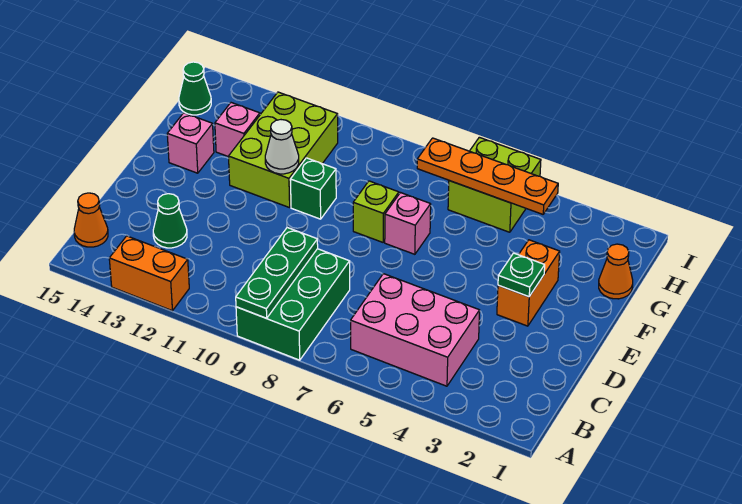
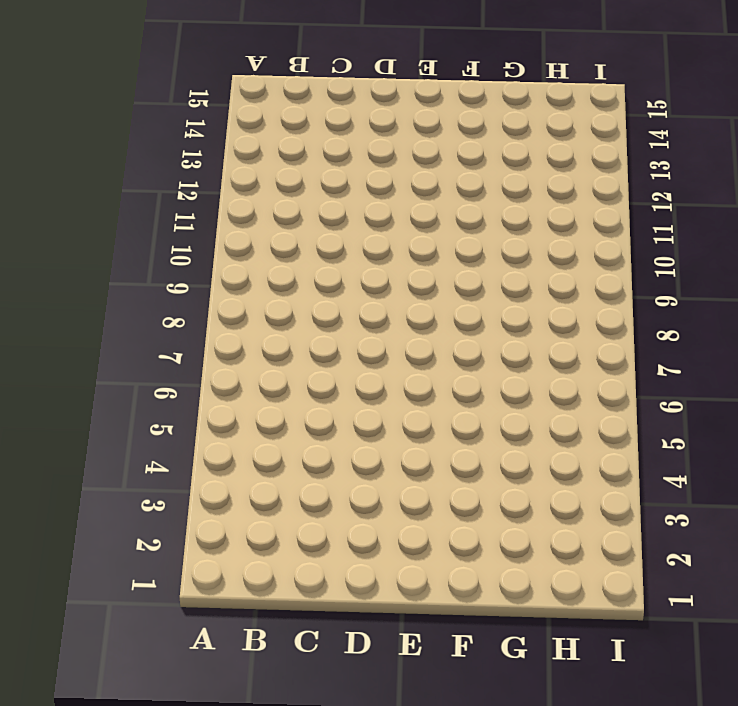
none -> green brick A8:C9 level 1
none -> orange brick A12:A13 level 1
none -> pink brick B4:C6 level 1

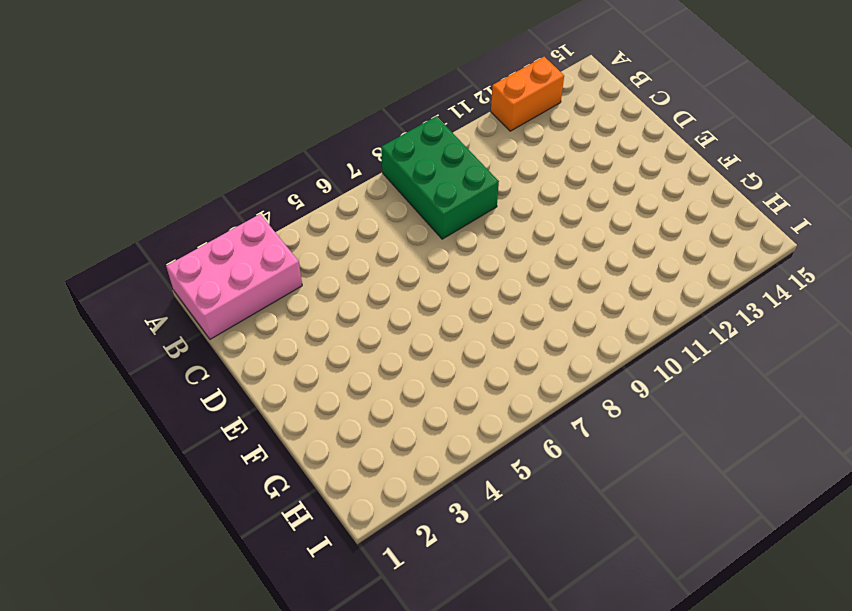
pink brick A1:B3 level 1 -> pink brick B4:C6 level 1
none -> orange cone B15 level 1
none -> green cone C13 level 1
none -> orange brick E3:F3 level 1

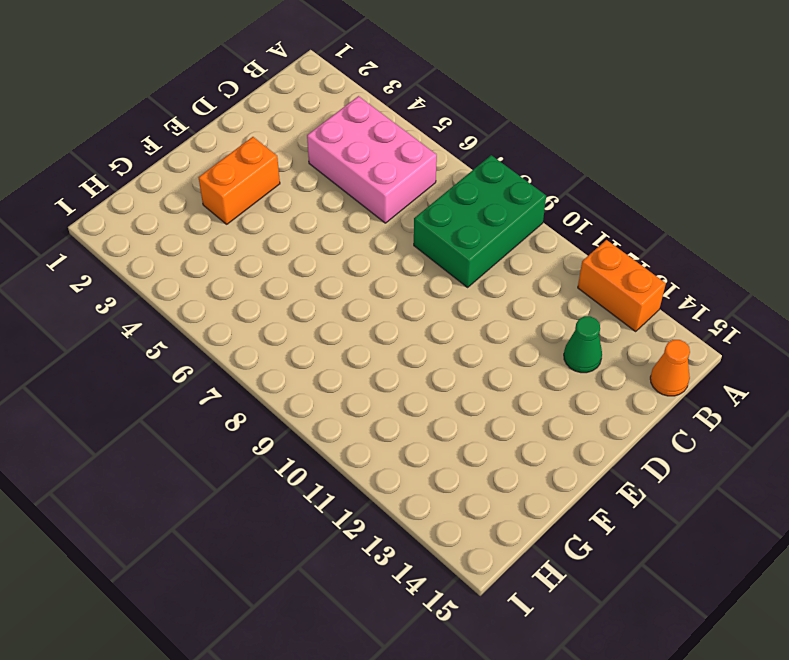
none -> pink brick F7 level 1
none -> lime brick F8 level 1
none -> green brick F10 level 1

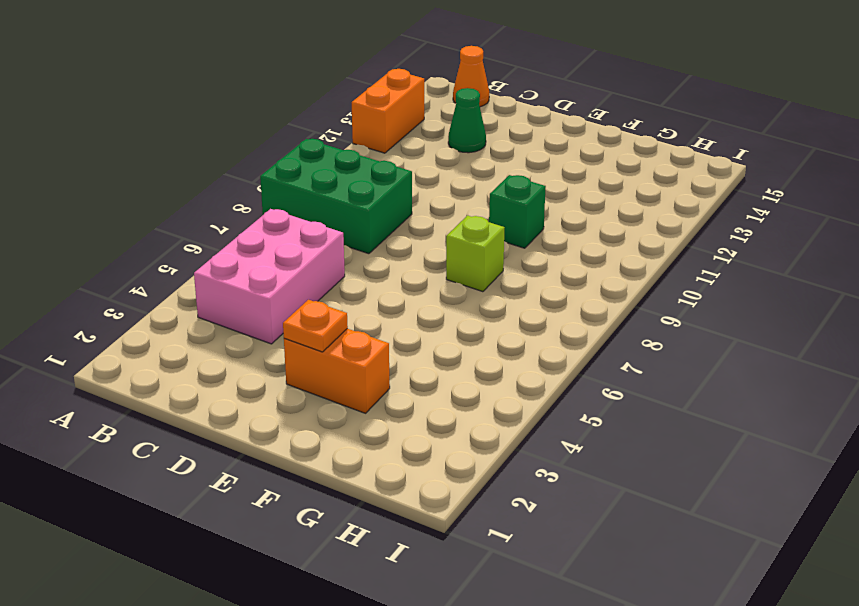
orange plate E3 level 2 -> green plate E3 level 2
none -> pink brick F7 level 1
none -> lime brick F11:H12 level 1
none -> pink brick F14 level 1

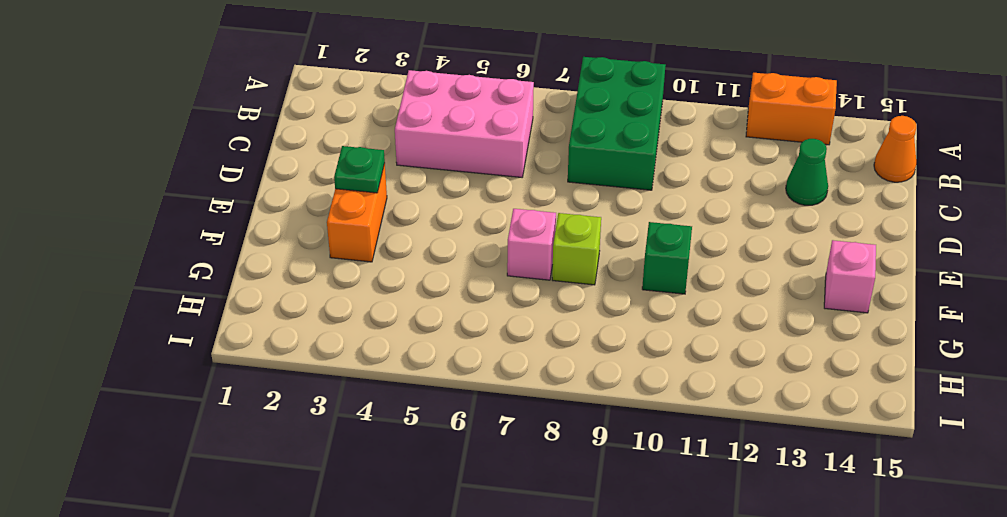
none -> lime brick F11:H12 level 1
none -> orange cone G1 level 1
none -> pink brick G13 level 1

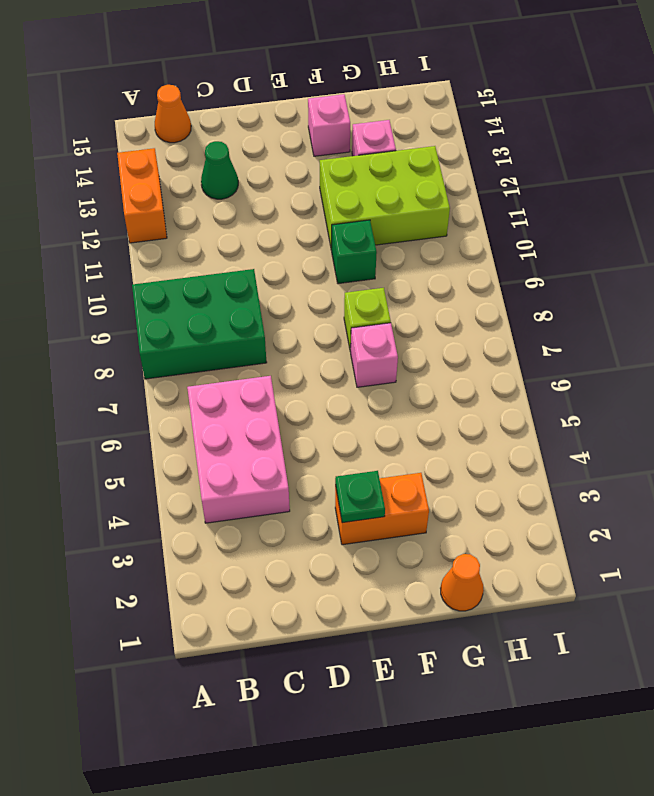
none -> lime brick H5:I6 level 1
none -> green cone H15 level 1
none -> green plate A9:C9 level 2

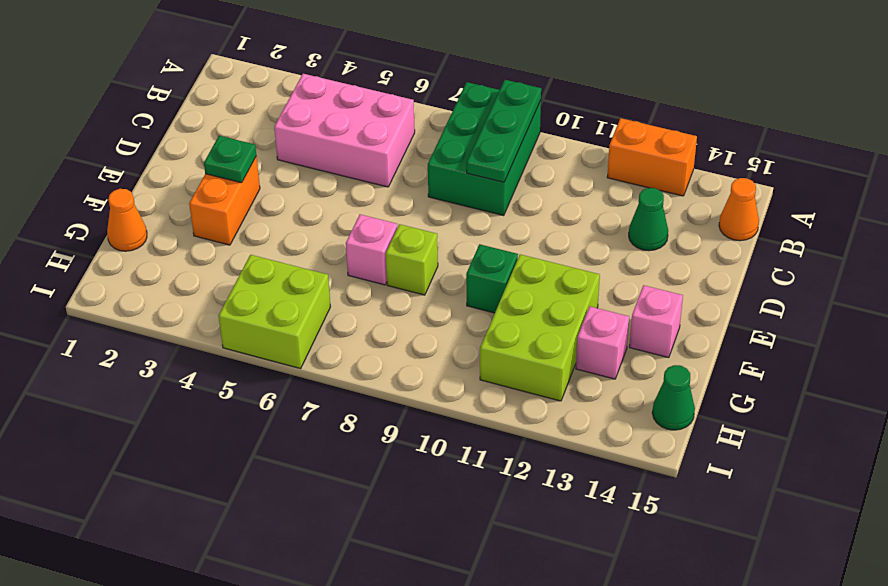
none -> white cone F11 level 2
none -> orange plate H4:H7 level 2

